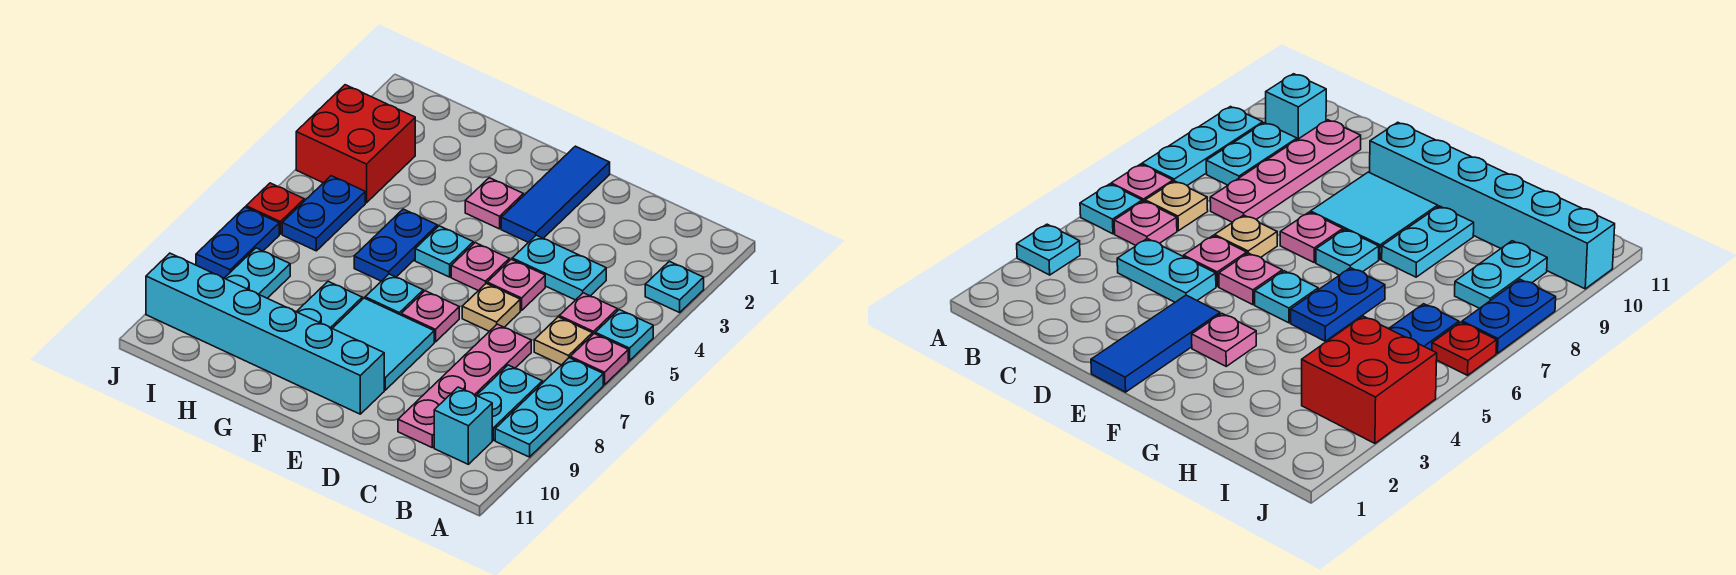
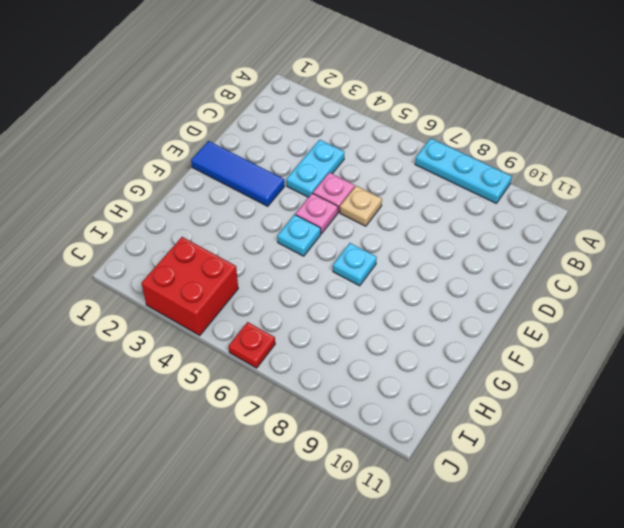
none -> cyan plate A3 level 1
none -> cyan plate A5 level 1
none -> pink plate A6 level 1

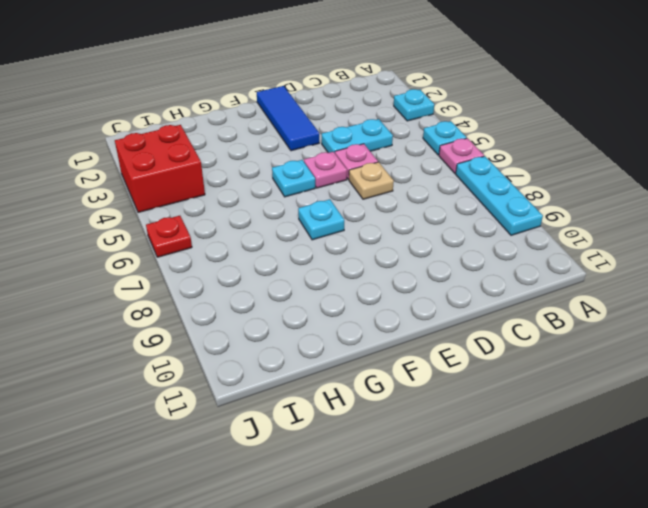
none -> pink plate B5 level 1
none -> tan plate B6 level 1
none -> cyan plate B8:B9 level 1

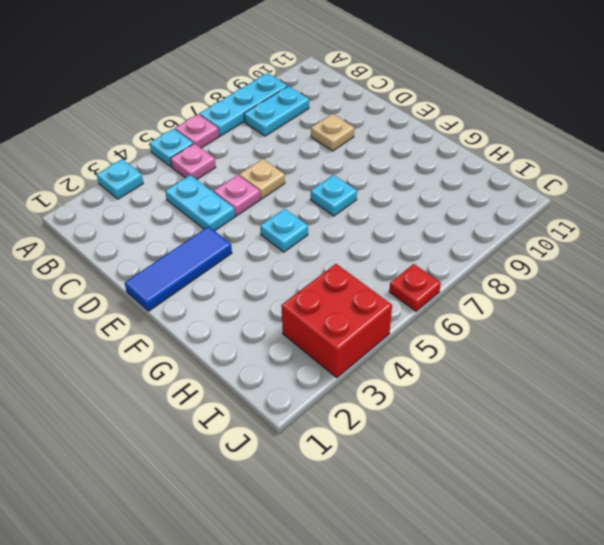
tan plate D9 level 1 -> tan plate B6 level 1
none -> cyan brick B10 level 1
none -> pink plate C7:C10 level 1
none -> pink plate E5 level 1

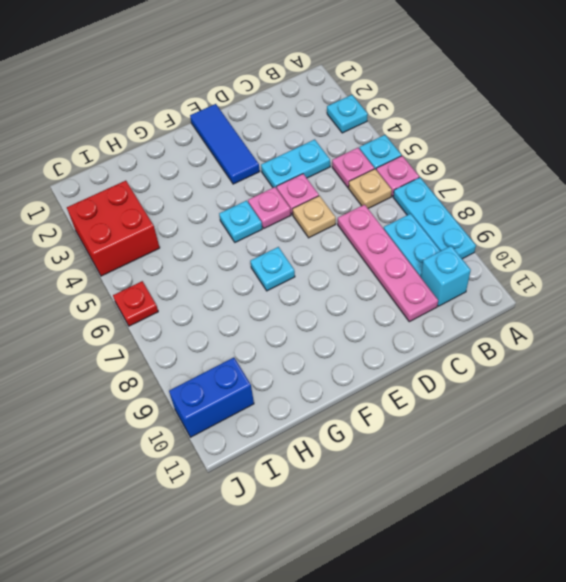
blue brick I10:J10 level 1 -> cyan brick E10:J10 level 1
none -> pink plate E7 level 1
none -> cyan tile E8:F9 level 1
none -> pink plate F3 level 1

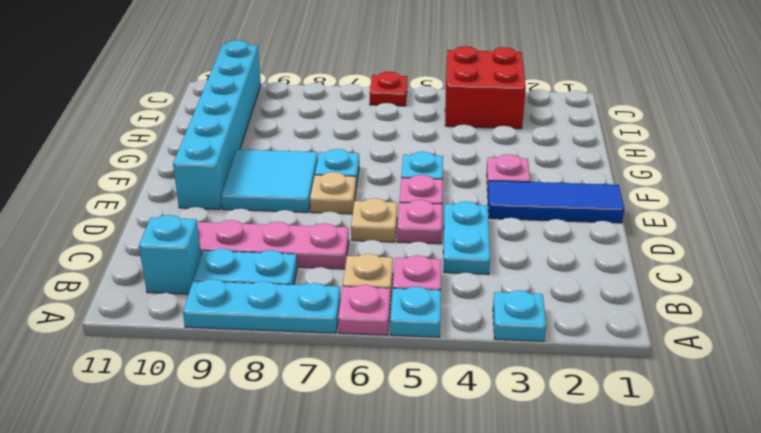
tan plate E7 level 1 -> pink plate E7 level 1
none -> blue plate G5:G6 level 1
none -> cyan plate G8:G9 level 1
none -> blue plate I5:I6 level 1

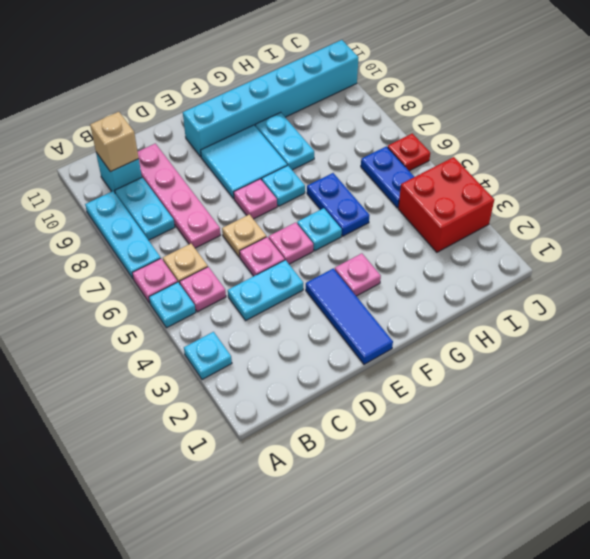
tan brick B10 level 2 -> none
none -> cyan plate I8:I9 level 1
none -> blue plate J7:J8 level 1

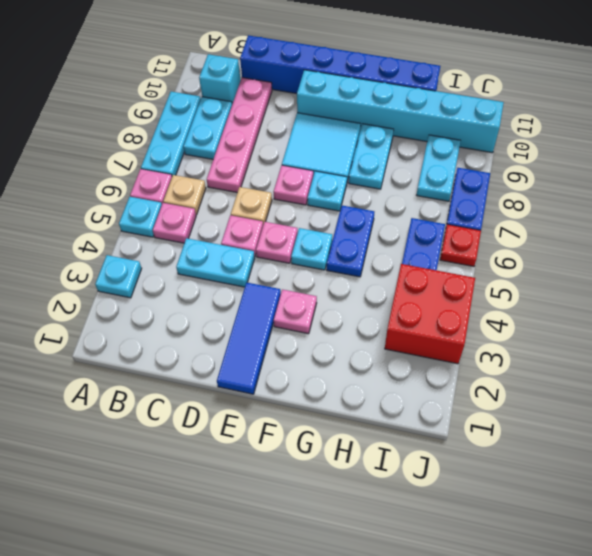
blue brick C11:H11 level 1 -> none

